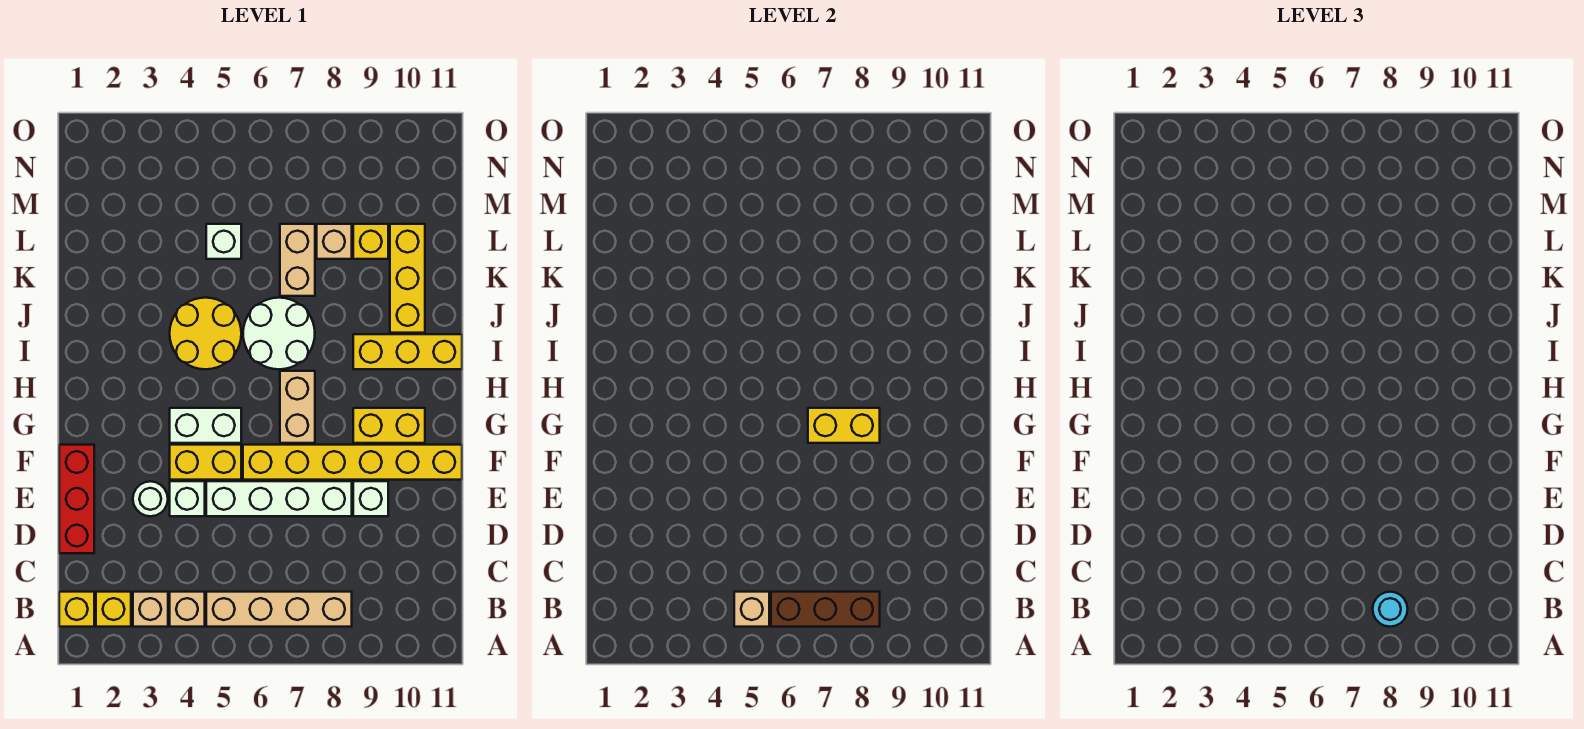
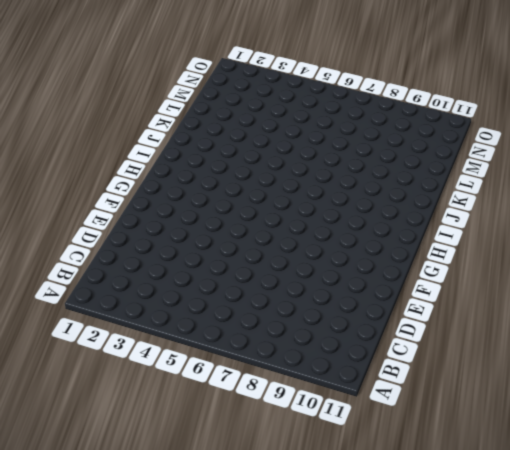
none -> yellow brick B1 level 1
none -> yellow brick B2 level 1
none -> tan brick B3 level 1

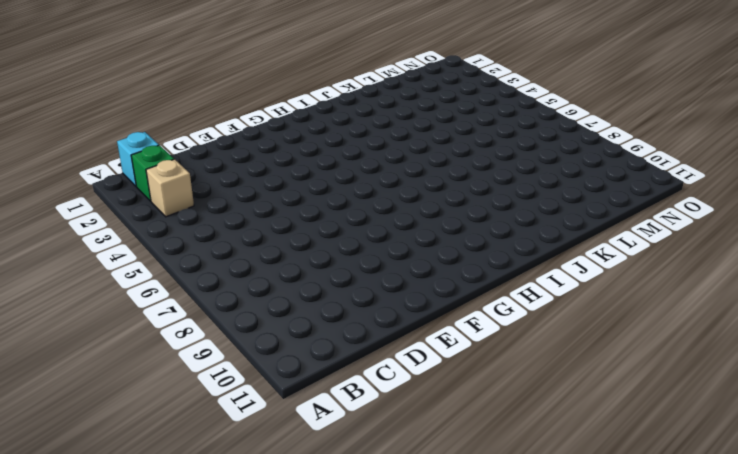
cyan brick B1 level 1 -> yellow brick B1 level 1
green brick B2 level 1 -> yellow brick B2 level 1
none -> tan brick B4 level 1
none -> tan brick B5:B8 level 1
none -> red brick D1:F1 level 1

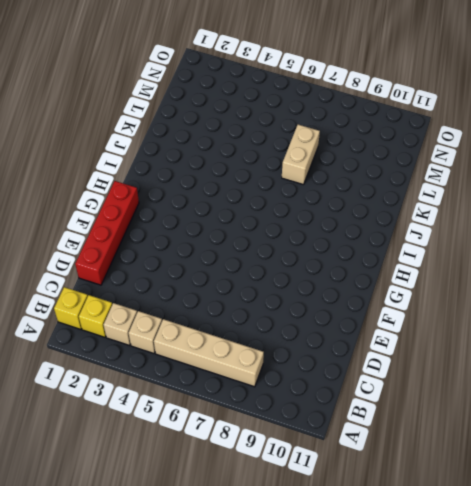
red brick D1:G1 level 1 -> red brick D1:F1 level 1
none -> white round brick E3 level 1
none -> white brick E4 level 1
none -> white brick E5:E8 level 1

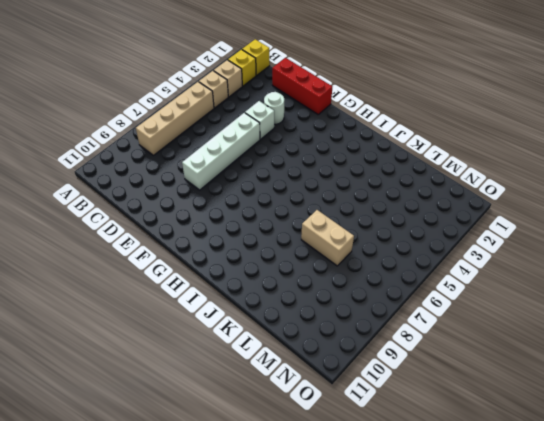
none -> white brick E9 level 1
none -> yellow brick F4:F5 level 1
none -> yellow brick F6:F11 level 1

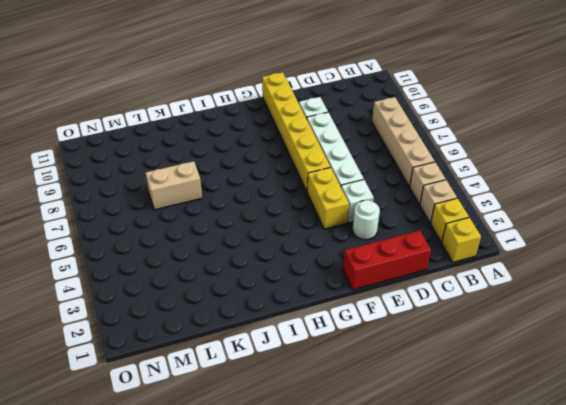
none -> white brick G4:G5 level 1
none -> tan brick G7:H7 level 1
none -> yellow brick G9:G10 level 1

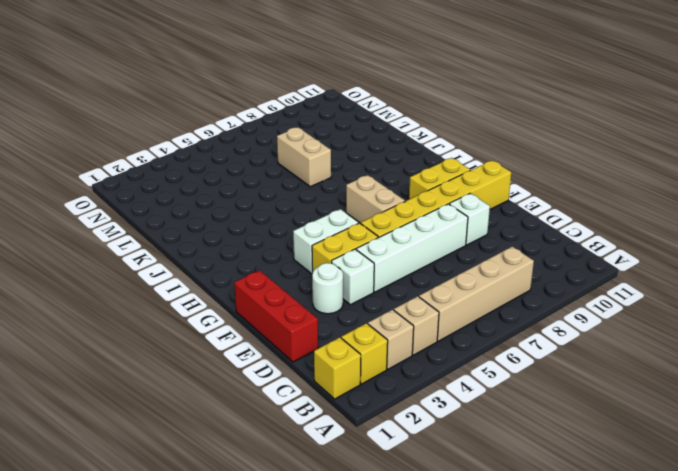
none -> yellow round brick I4:J5 level 1
none -> white round brick I6:J7 level 1
none -> yellow brick I9:I11 level 1

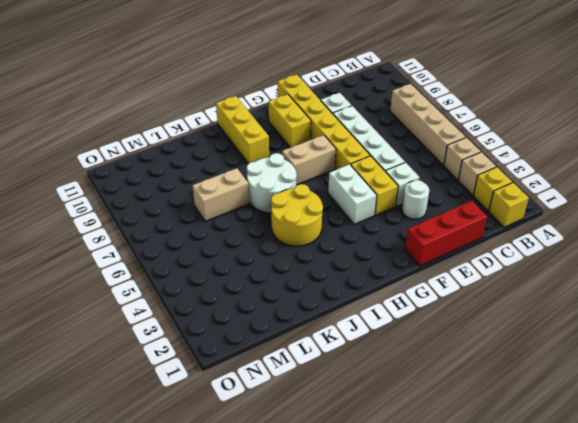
none -> yellow brick J10:L10 level 1
none -> white brick L5 level 1
none -> tan brick L8 level 1

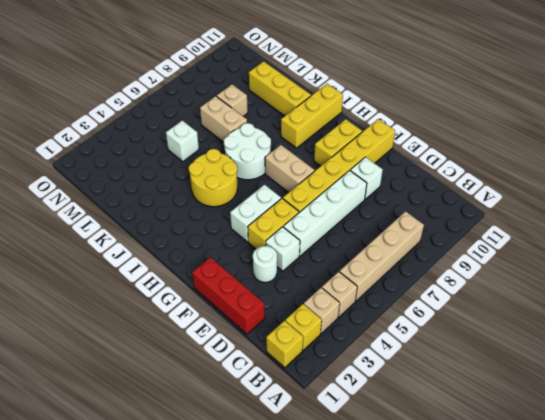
none -> yellow brick L9 level 1
none -> tan brick B5 level 2
none -> brown brick B6:B8 level 2

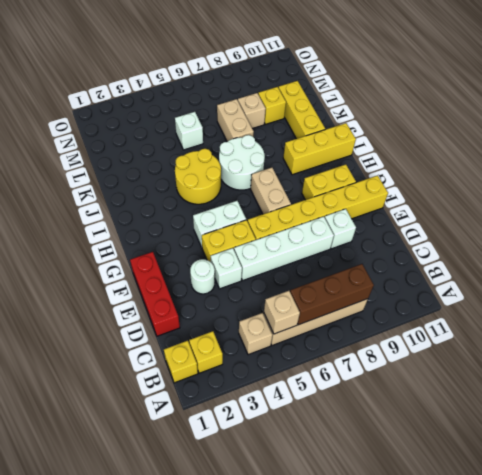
none -> tan brick B3 level 1
none -> yellow brick G7:G8 level 2
none -> cyan round brick B8 level 3

